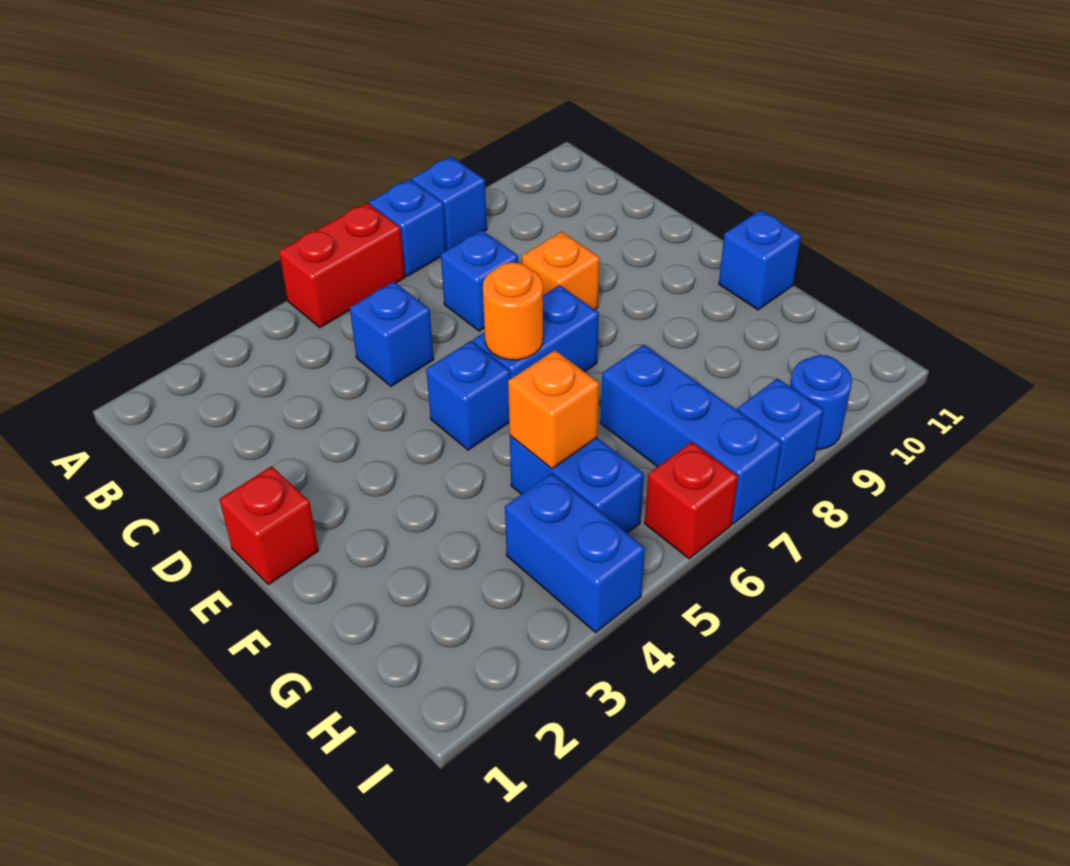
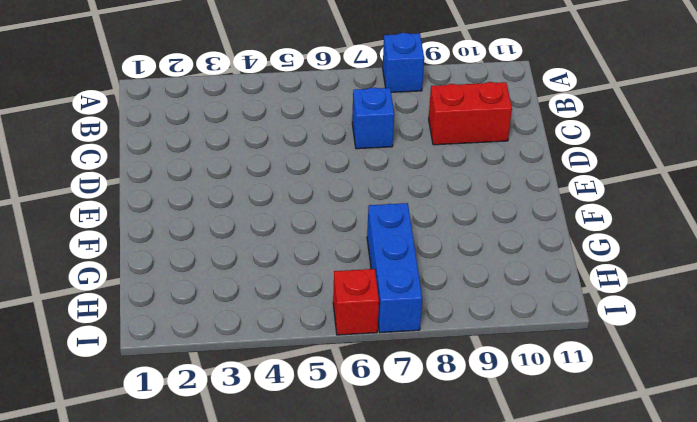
red brick C9:C10 level 1 -> red brick A5:A6 level 1
none -> blue brick A7 level 1
none -> blue brick C5 level 1
none -> orange brick D8 level 1

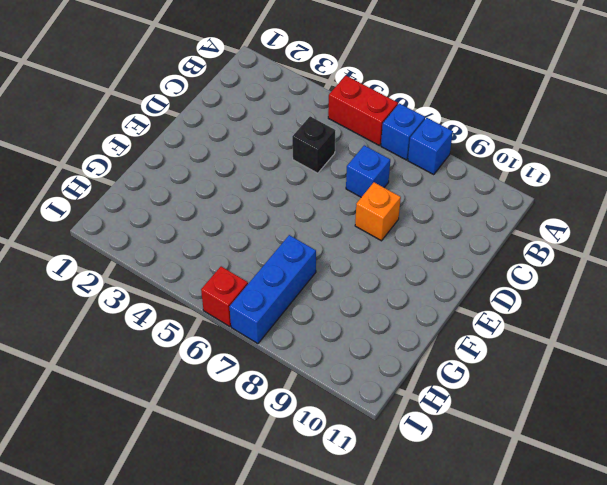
black brick C5 level 1 -> blue brick C5 level 1
none -> red brick E1 level 1
none -> blue brick E5 level 1
none -> blue brick E6:E7 level 1

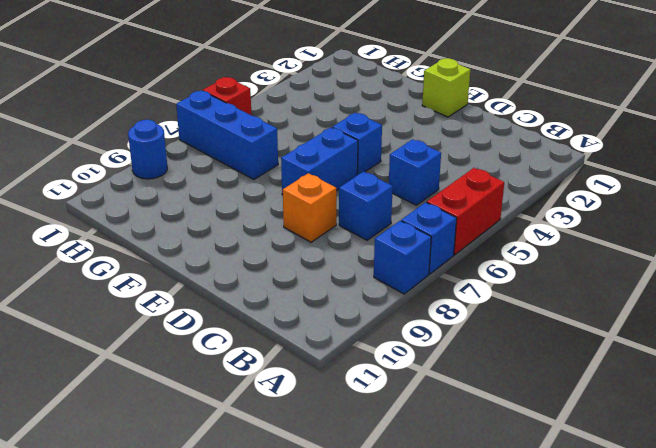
lime brick E1 level 1 -> red brick E1 level 1
none -> blue brick F11 level 1
none -> blue brick G5:H5 level 1
none -> blue brick H4:I4 level 1

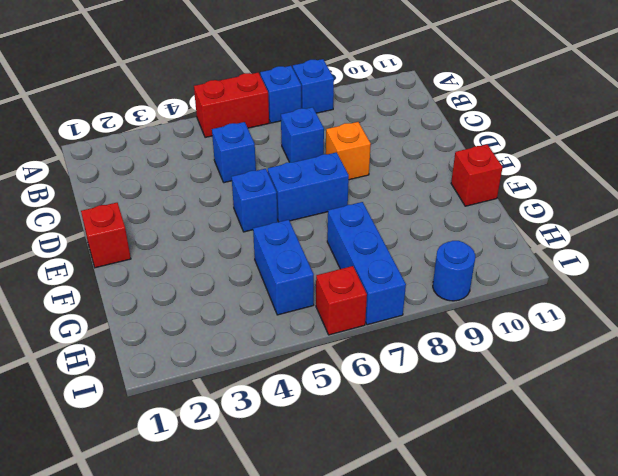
red brick F11 level 1 -> blue brick F11 level 1
none -> blue brick H4:I4 level 1
none -> blue brick I8 level 1
none -> orange round brick E6 level 2

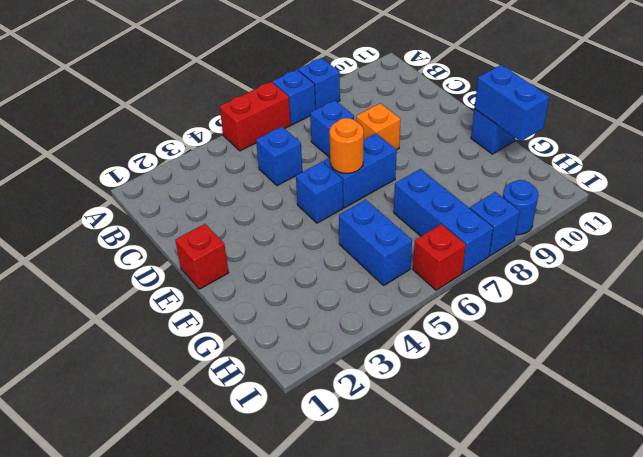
blue brick F11:G11 level 2 -> blue brick H4:I4 level 1
none -> orange brick G5 level 2

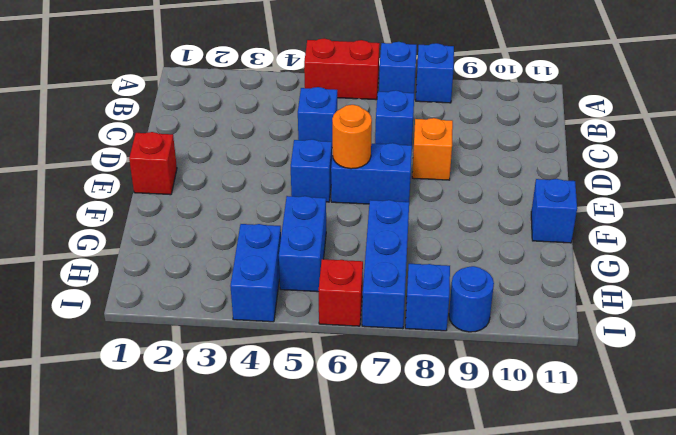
none -> orange brick G5 level 2

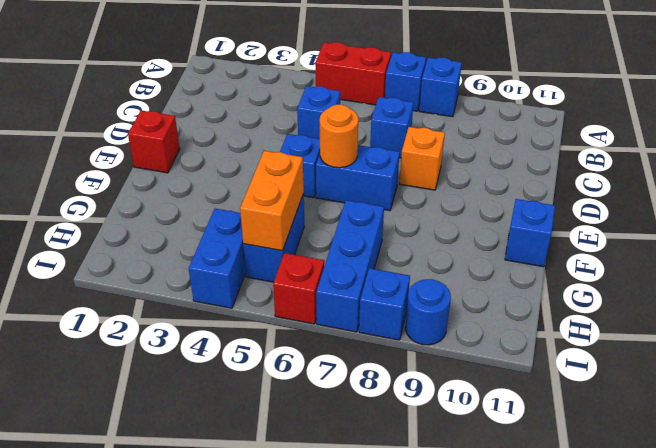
orange brick G5:H5 level 2 -> orange brick G5 level 2

